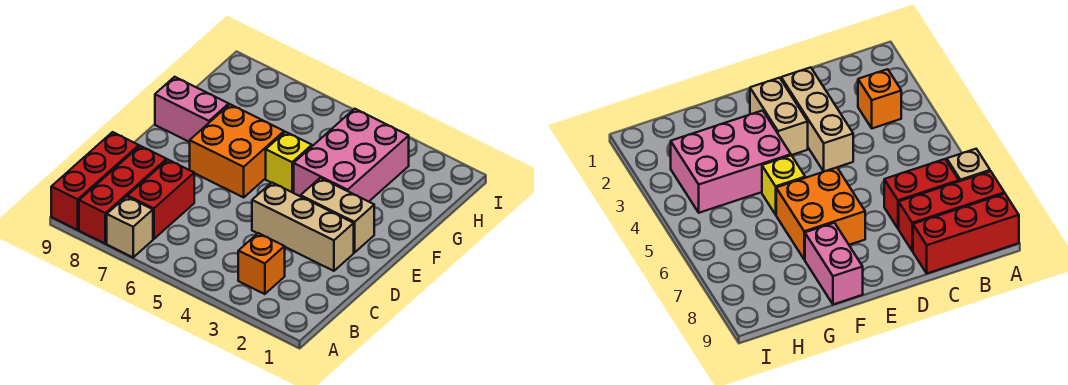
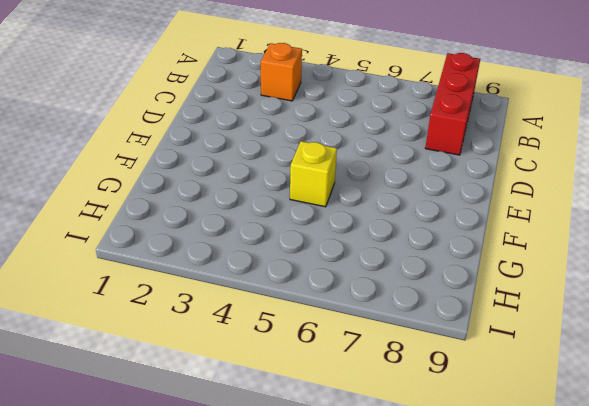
none -> tan brick A7 level 1
none -> red brick A9:C9 level 1

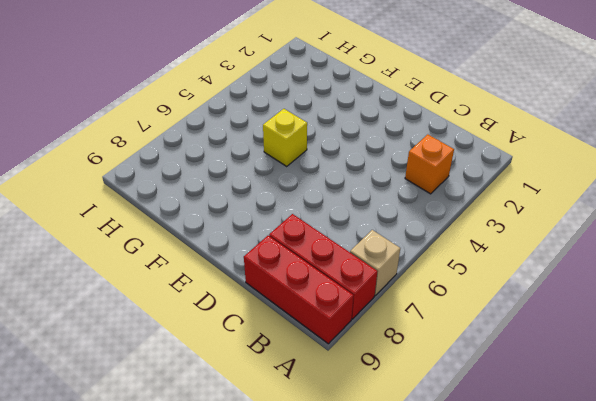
none -> red brick B7:C7 level 1
none -> tan brick D2:D4 level 1

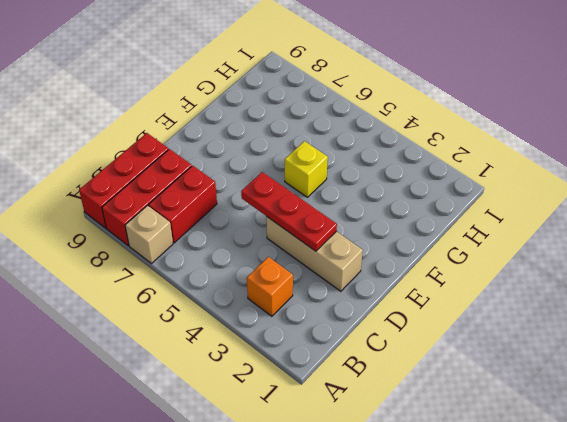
red plate D3:D5 level 2 -> none
none -> tan brick E2:E3 level 1
none -> orange brick E6:F7 level 1

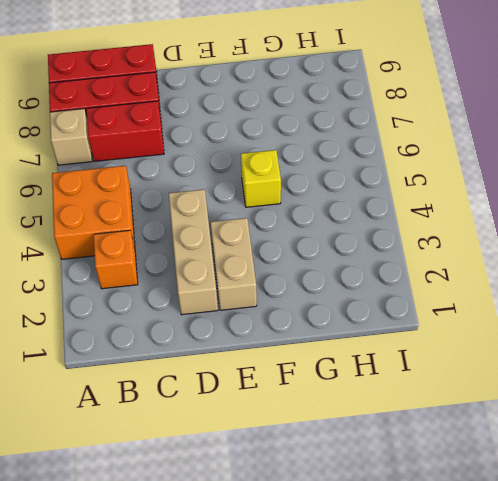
orange brick A4:B5 level 1 -> orange brick E6:F7 level 1
none -> pink brick F3:H4 level 1
none -> pink brick F8:F9 level 1

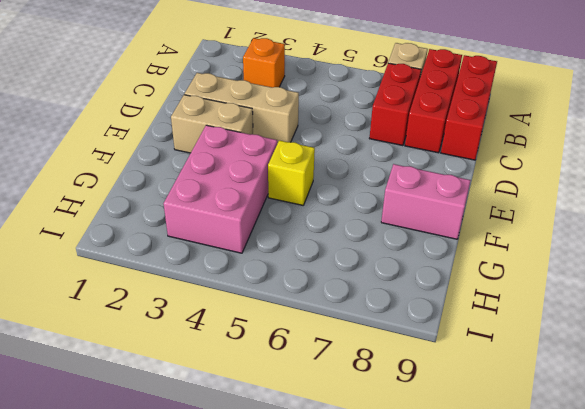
none -> orange brick E6:F7 level 1

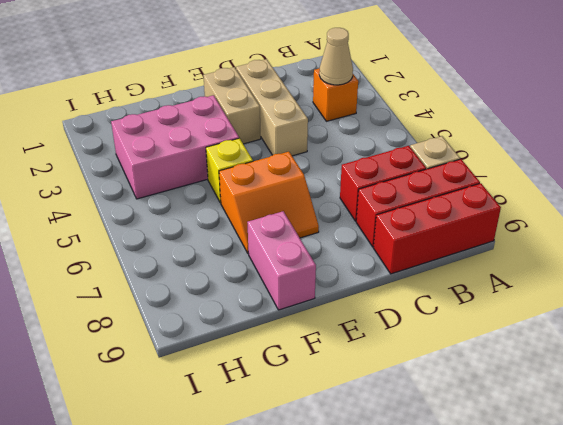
tan cone B3 level 2 -> none
orange slope E6:F7 level 1 top 6 -> orange brick E6:F7 level 1

